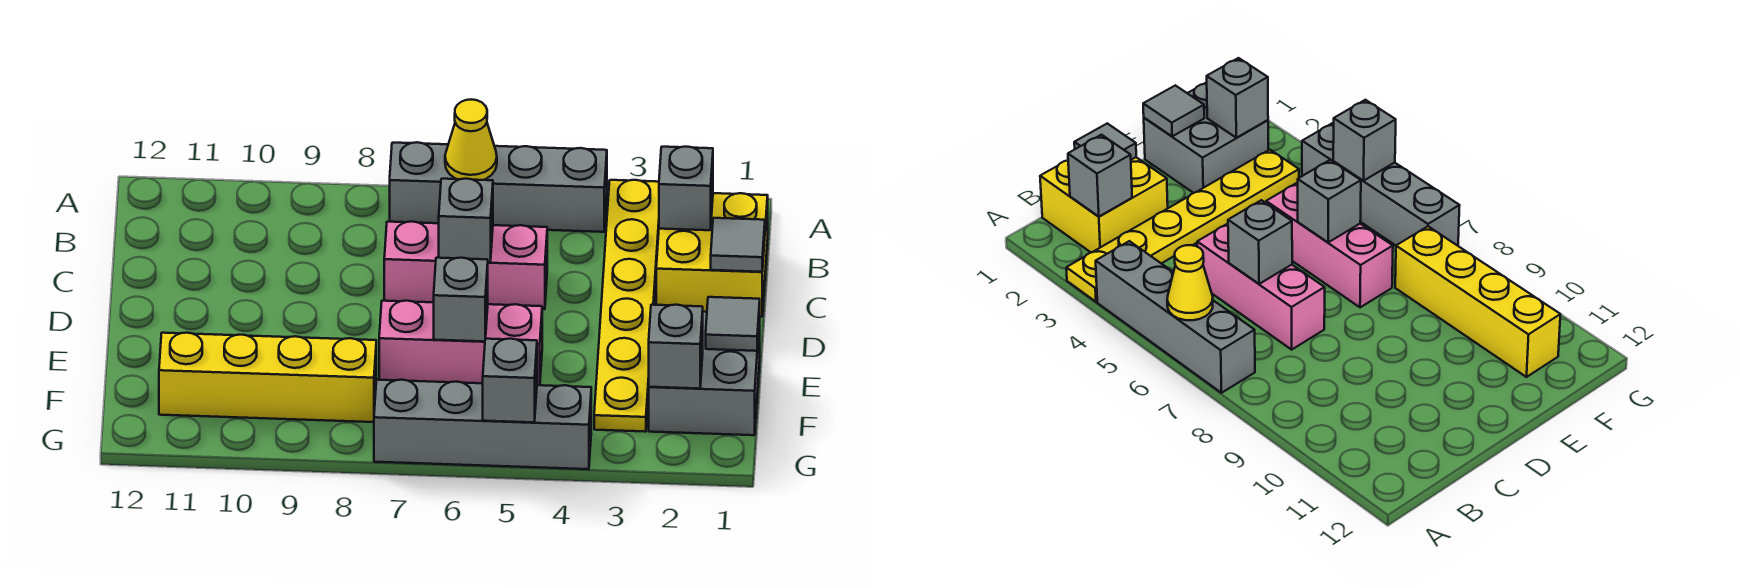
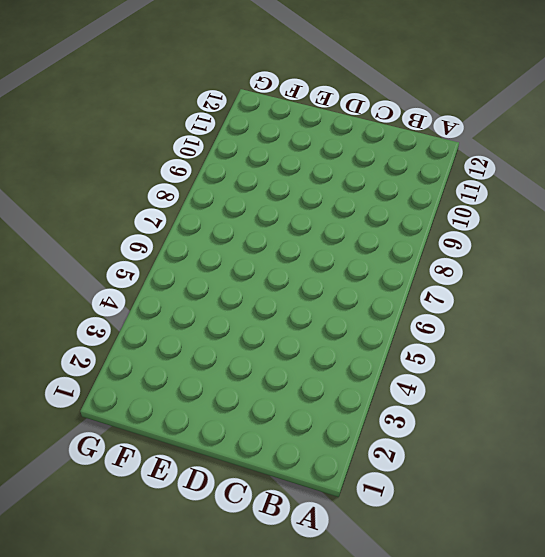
none -> yellow plate A3:F3 level 1
none -> grey brick A4:A7 level 1
none -> yellow brick B1:C2 level 1

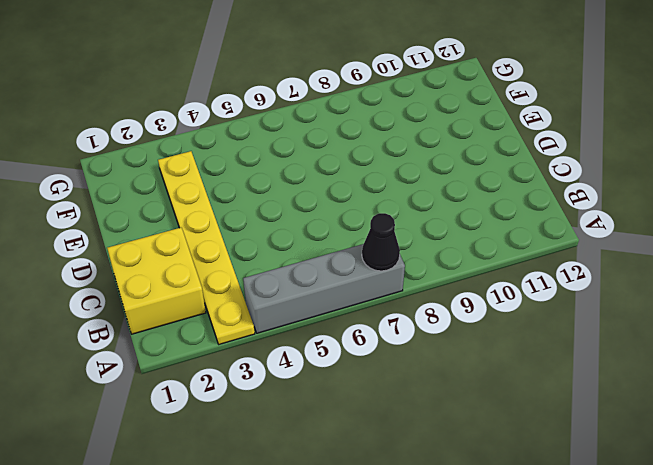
black cone A7 level 2 -> none
none -> pink brick C5:C7 level 1
none -> grey brick E1:F2 level 1
none -> pink brick E5:E7 level 1

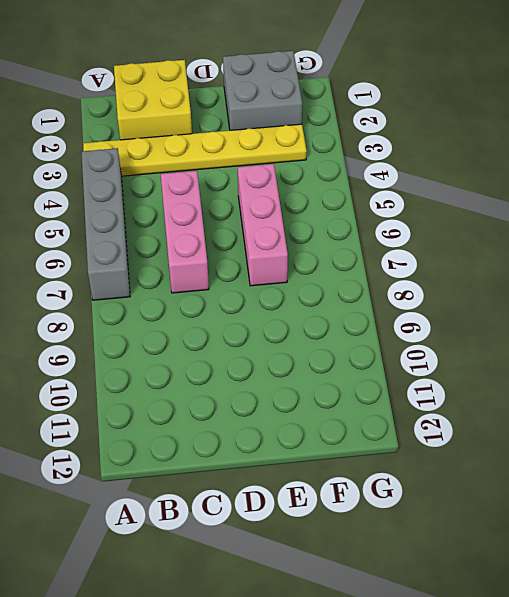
none -> yellow brick F8:F11 level 1
none -> grey brick G4:G7 level 1
none -> yellow cone A6 level 2

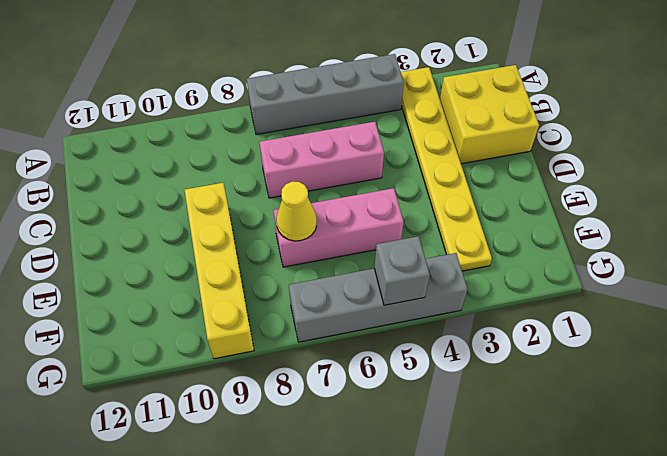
yellow brick D9:G9 level 1 -> yellow brick F8:F11 level 1
yellow cone E7 level 2 -> yellow cone A6 level 2
none -> grey brick E1:F2 level 1
none -> grey brick B2 level 2
none -> grey tile C1 level 2

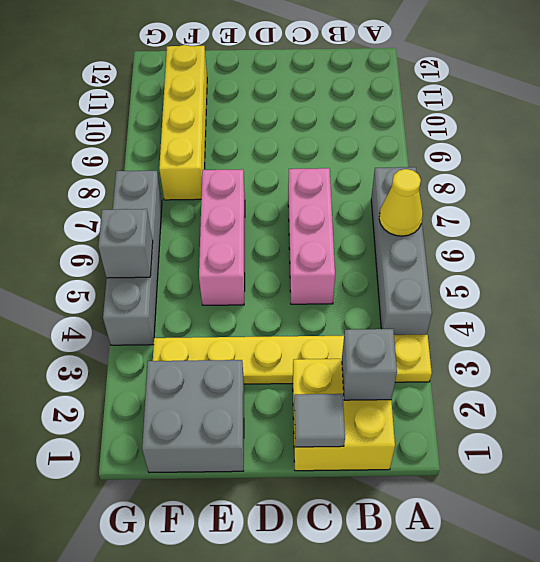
none -> grey brick C6 level 2
none -> grey tile E1 level 2
none -> grey brick E6 level 2

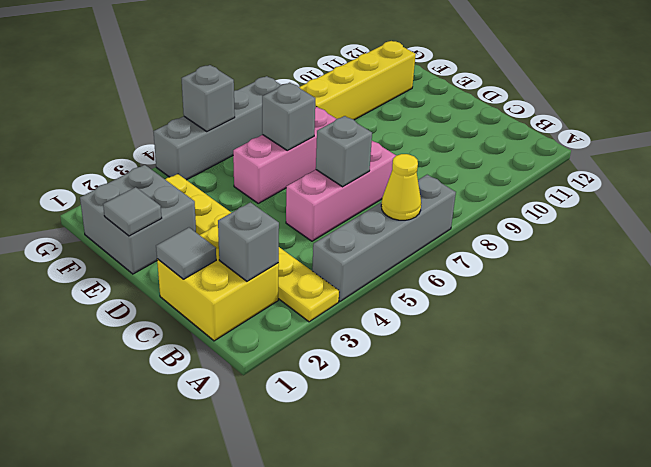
none -> grey brick F2 level 2

